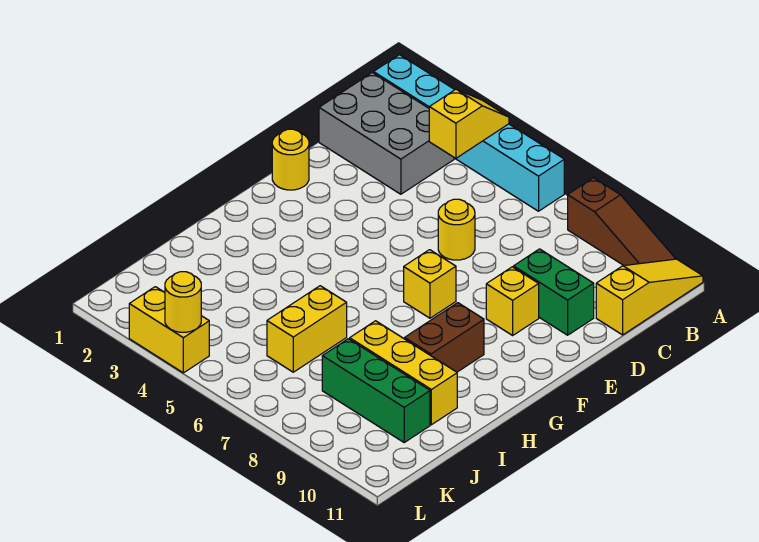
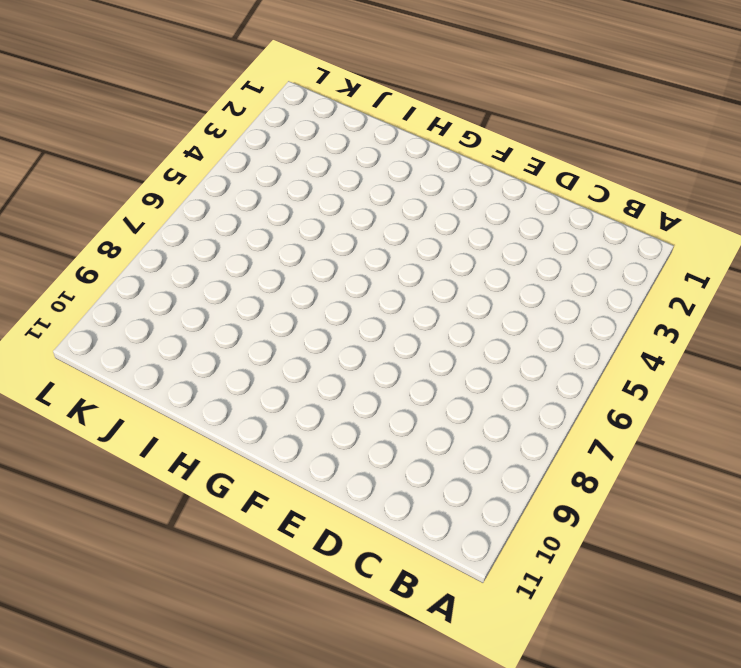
none -> cyan brick A1:A6 level 1
none -> brown slope A8:A10 level 1 top 8
none -> yellow slope A11:C11 level 1 top C

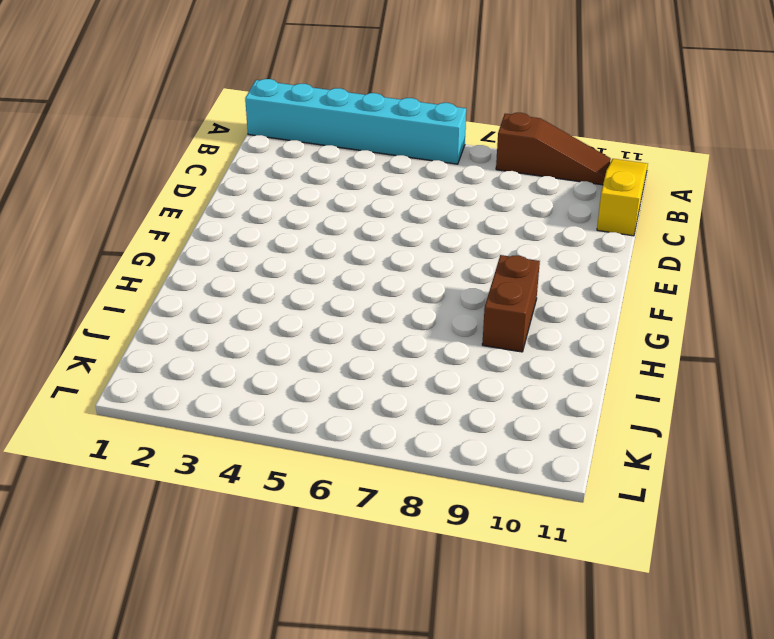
none -> grey brick B1:C3 level 1
none -> yellow round brick D6 level 1
none -> green brick D9:D10 level 1

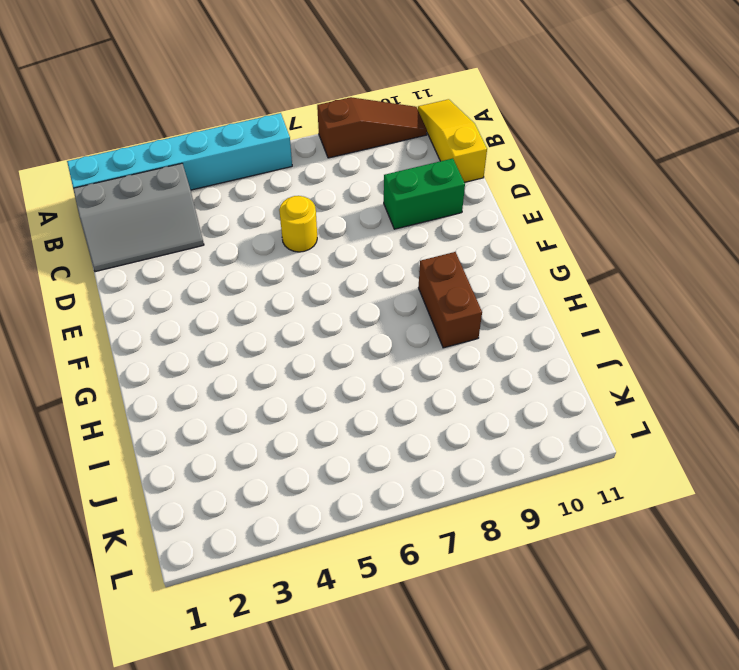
grey slope B1:C3 level 1 top B -> grey brick B1:C3 level 1
none -> yellow round brick E1 level 1
none -> yellow brick E9 level 1
none -> yellow brick F7 level 1

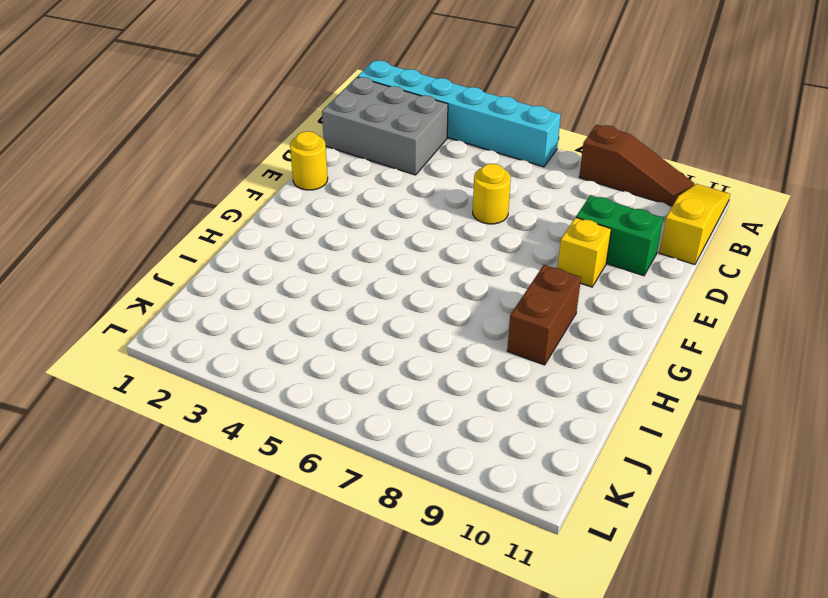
none -> yellow brick F7 level 1
none -> yellow brick I6:J6 level 1
none -> yellow brick I8:I10 level 1

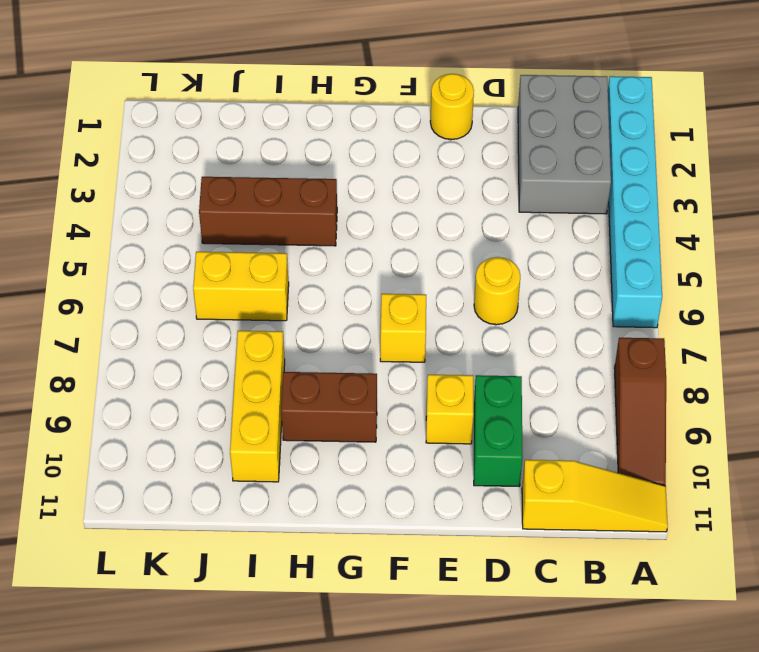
brown brick H4:J4 level 1 -> none
none -> green brick J8:J10 level 1
none -> yellow brick L3:L4 level 1
none -> yellow slope A4:B4 level 2 top B

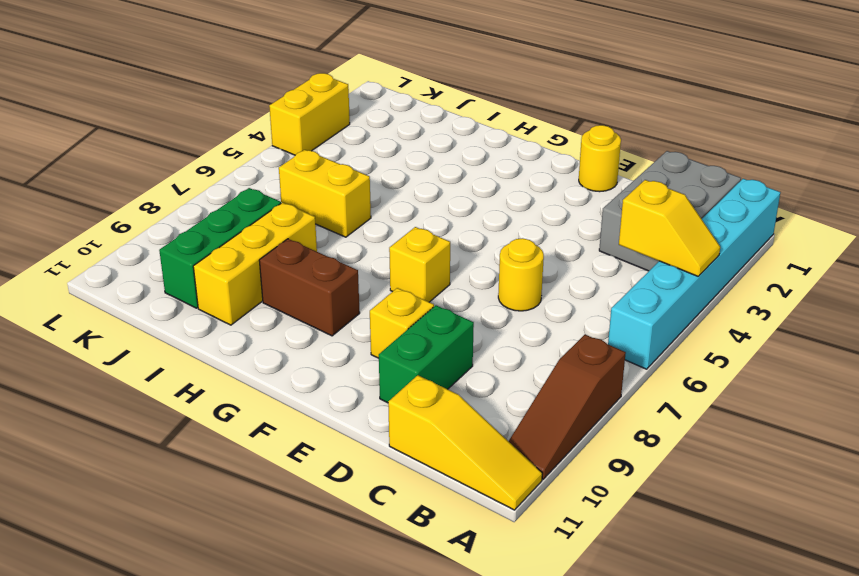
none -> yellow round brick L4 level 2

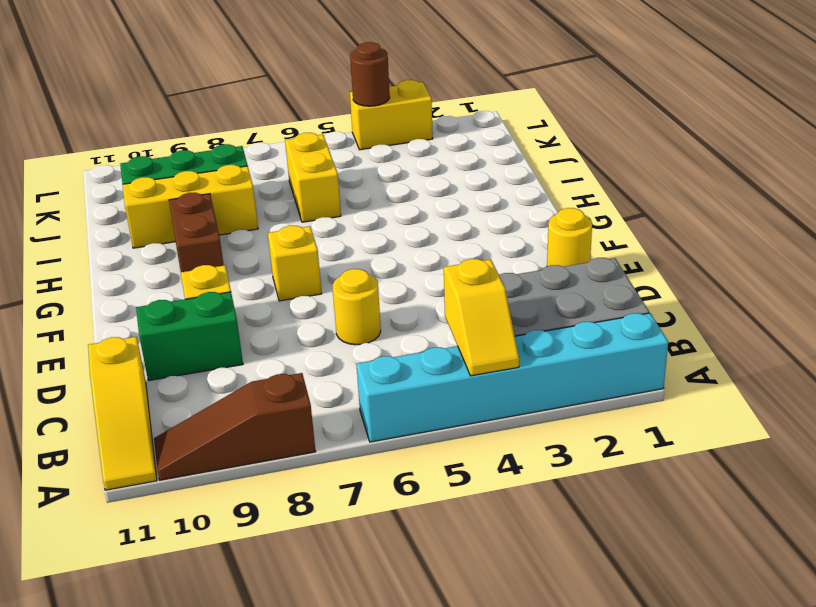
brown round brick L4 level 2 -> yellow round brick L4 level 2

